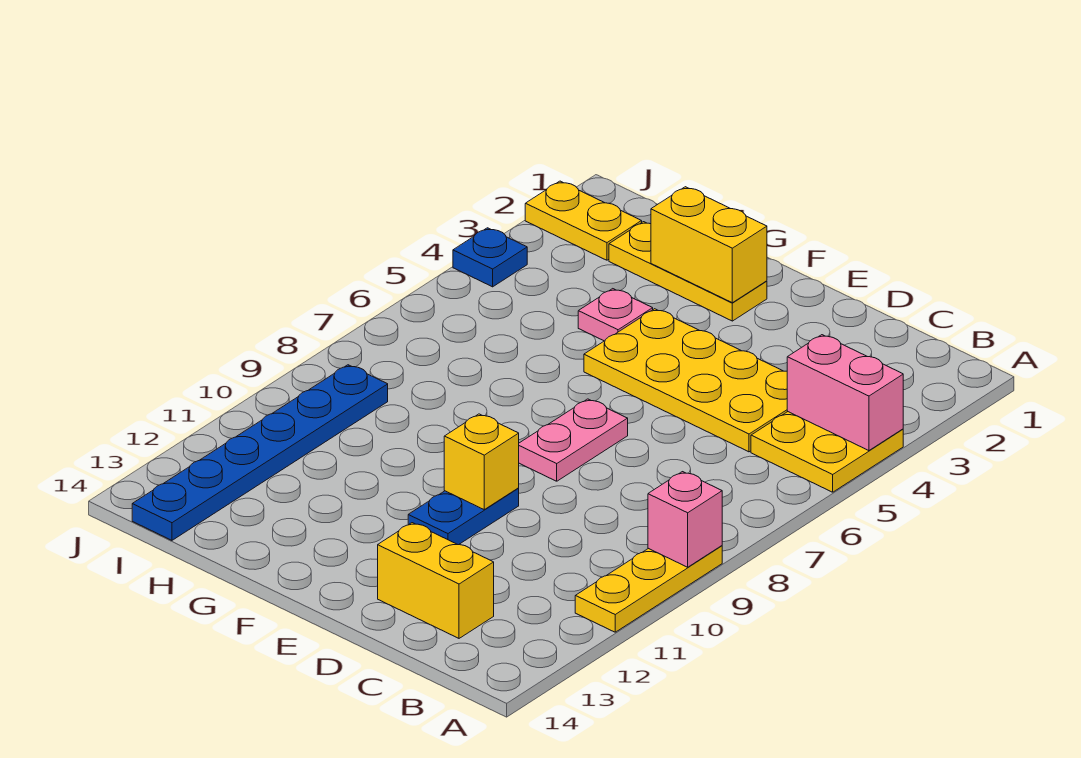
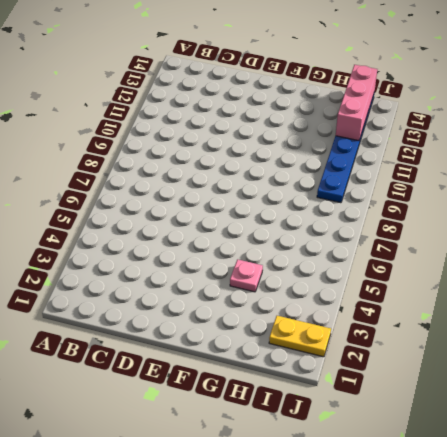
pink brick I12:I14 level 2 -> none
none -> yellow plate A4:B5 level 1
none -> yellow plate A9:A11 level 1
none -> yellow plate C4:F5 level 1

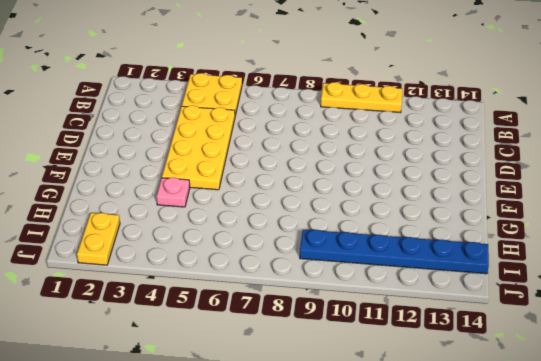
none -> yellow brick C13:D13 level 1
none -> pink plate E7:E8 level 1
none -> blue plate E10:E11 level 1

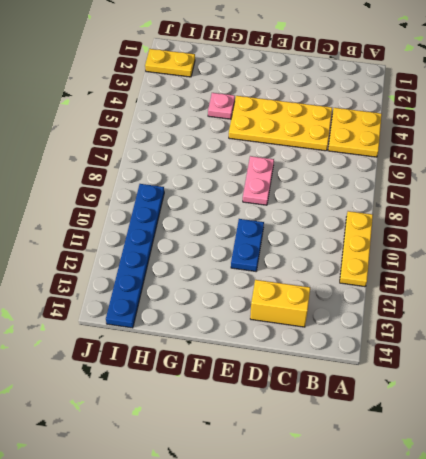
none -> yellow plate F2:H2 level 1
none -> blue plate J4 level 1
none -> pink brick A4:B4 level 2

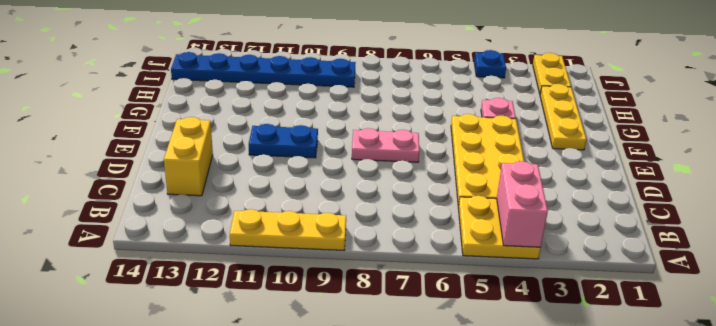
none -> pink brick A9 level 2
none -> yellow brick E10 level 2
none -> yellow brick F2:G2 level 2

